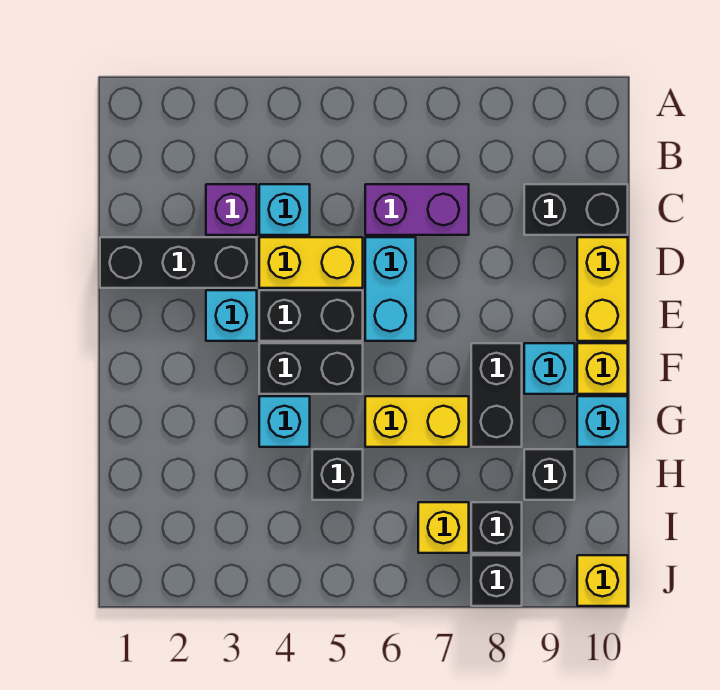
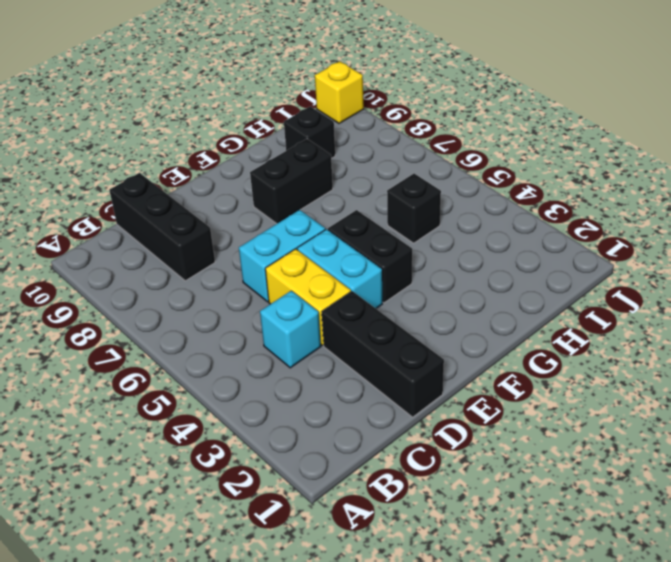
black brick C8:C10 level 1 -> black brick C9:C10 level 1
cyan brick E4:E5 level 1 -> black brick E4:E5 level 1
none -> purple brick C3 level 1
none -> purple brick C6:C7 level 1
none -> yellow brick D10:E10 level 1

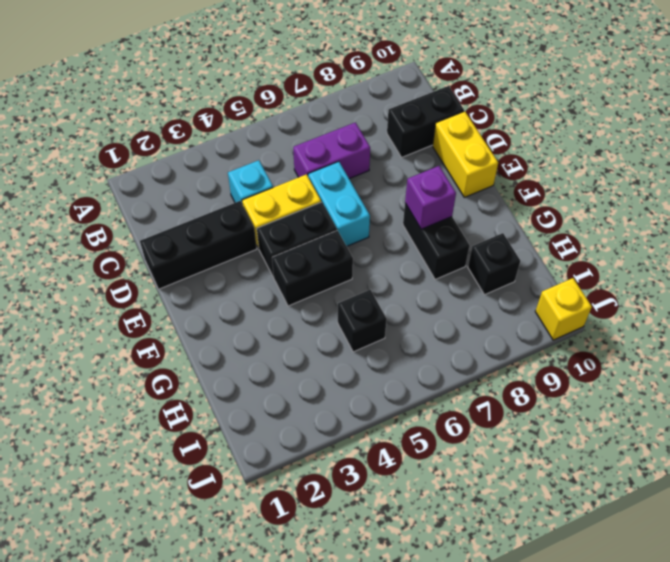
purple brick F8 level 2 -> purple brick C3 level 1
none -> cyan brick E3 level 1
none -> cyan brick F9 level 1
none -> yellow brick F10 level 1

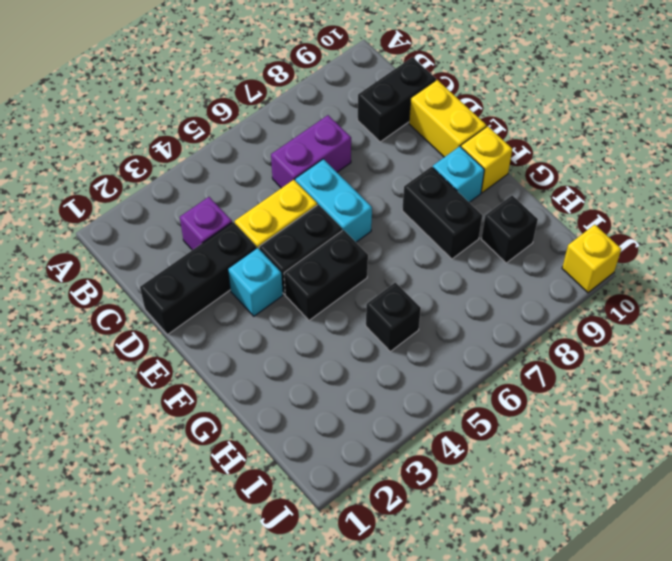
none -> cyan brick C4 level 1
none -> cyan brick G4 level 1
none -> yellow brick G6:G7 level 1

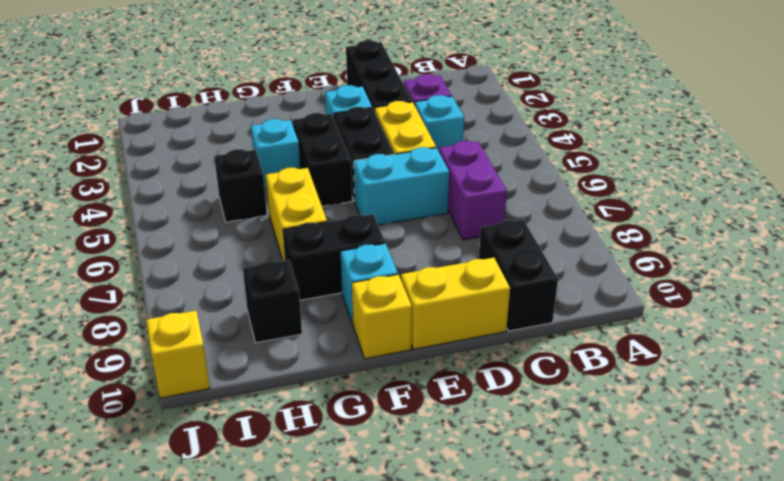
none -> cyan brick G10 level 1
none -> yellow brick I7 level 1
none -> black brick I8 level 1

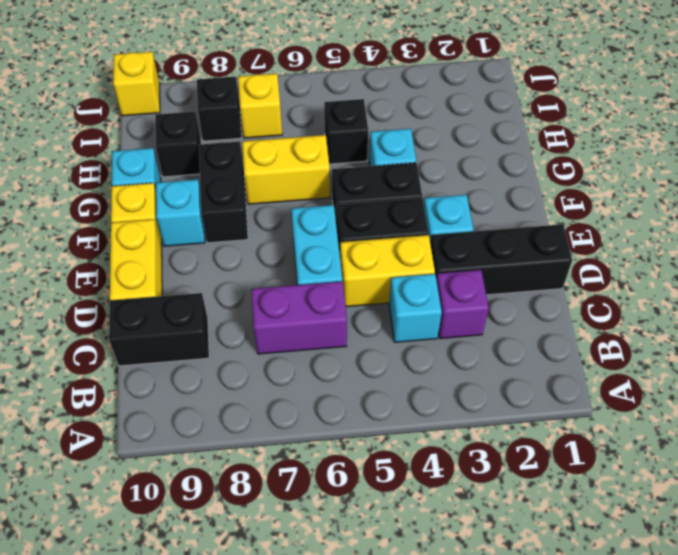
none -> black brick J8 level 1

